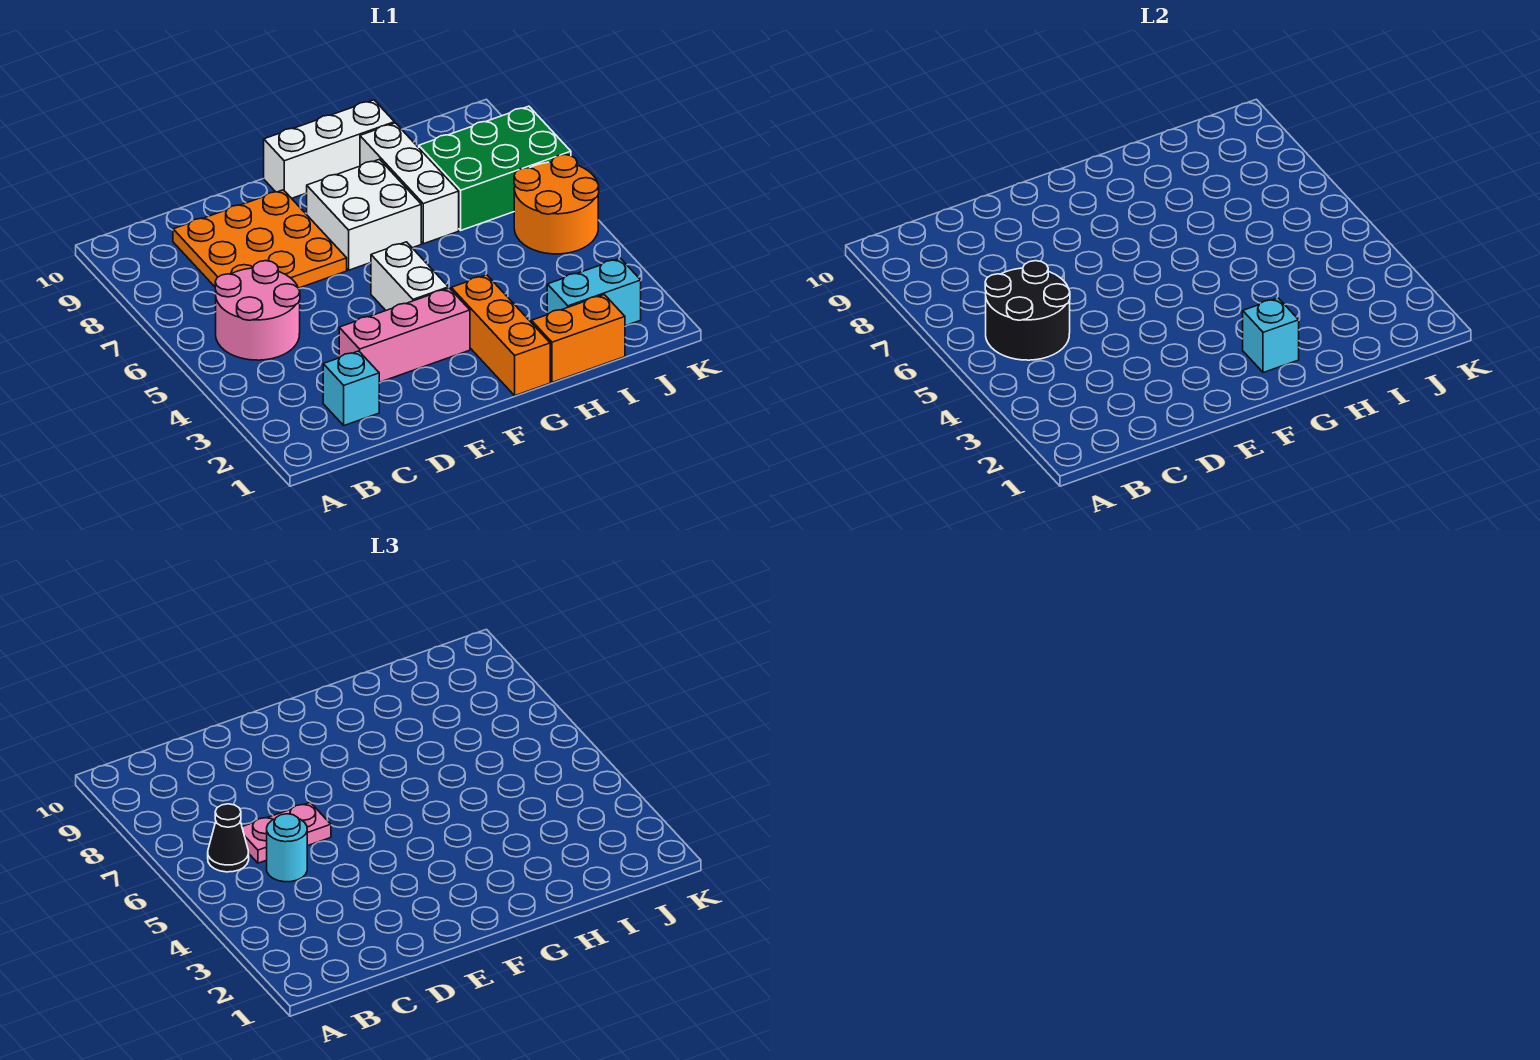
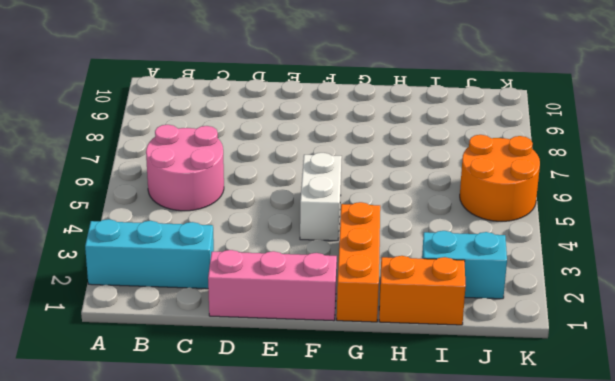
cyan brick A2:C2 level 1 -> cyan brick C2 level 1
pink brick D1:F1 level 1 -> pink brick D3:F3 level 1
none -> orange plate C7:E9 level 1
none -> white brick F7:G8 level 1
none -> white brick F10:H10 level 1

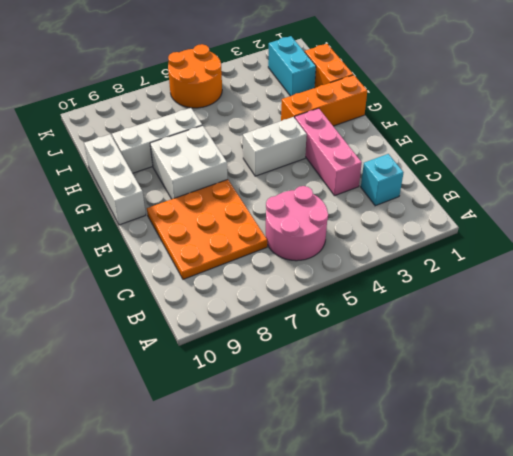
none -> green brick I7:K8 level 1
none -> black round brick B5:C6 level 2
none -> cyan brick G2 level 2

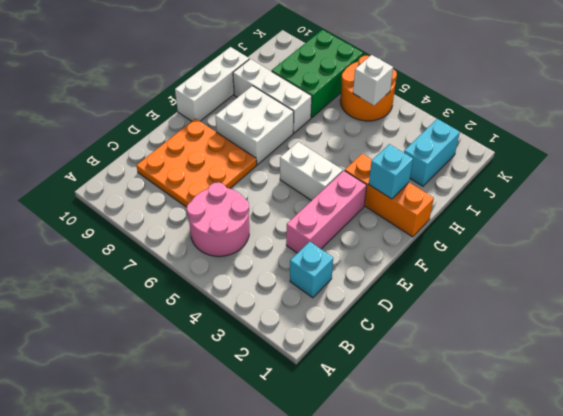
white brick J5 level 2 -> none
none -> orange brick H1:I1 level 1
none -> black round brick B5:C6 level 2
none -> black cone B6 level 3

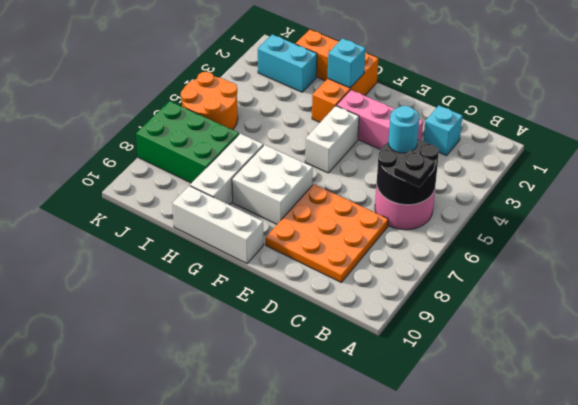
black plate B6 level 3 -> black cone B6 level 3
none -> pink plate C6:D6 level 3

